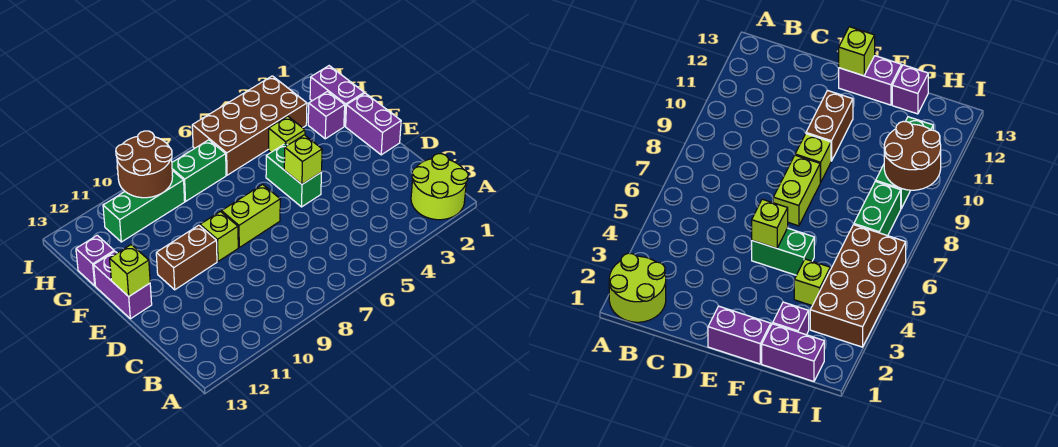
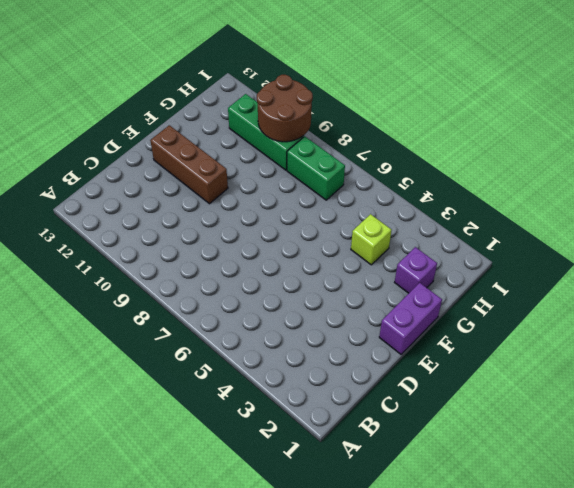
brown brick E10:E12 level 1 -> brown brick E10:E11 level 1
none -> lime round brick A1:B2 level 1
none -> green brick E5:F5 level 1
none -> lime brick E7:E8 level 1

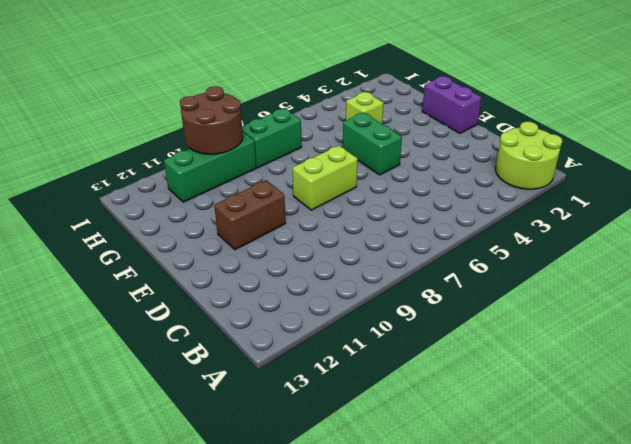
none -> lime brick E9 level 1
none -> purple brick E13:F13 level 1
none -> purple brick G1:H1 level 1

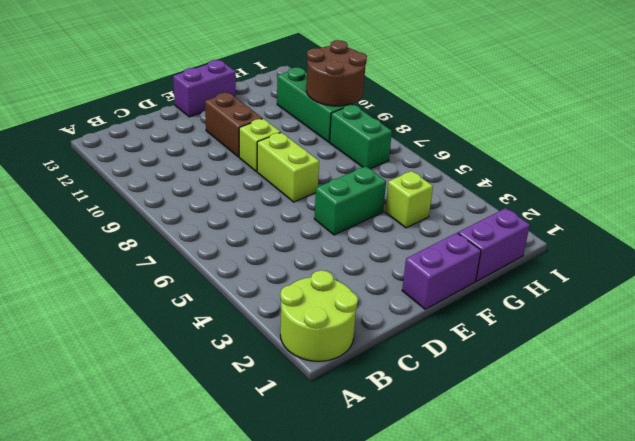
none -> purple brick G2 level 1
none -> purple brick G13 level 1
none -> brown brick H3:I6 level 1

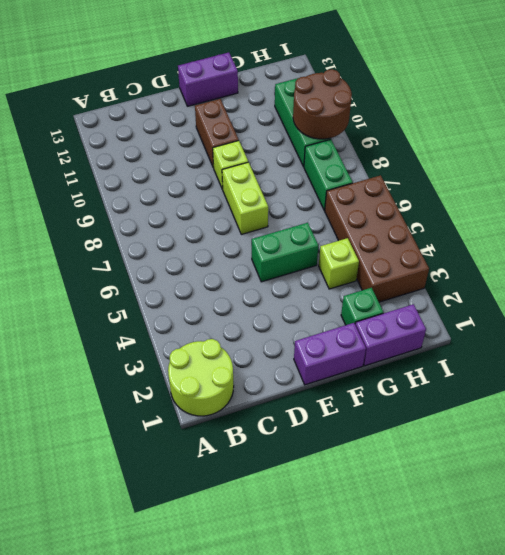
green brick G2 level 1 -> purple brick G2 level 1
none -> purple brick G13 level 1
none -> lime brick E5 level 2
none -> lime brick E13 level 2

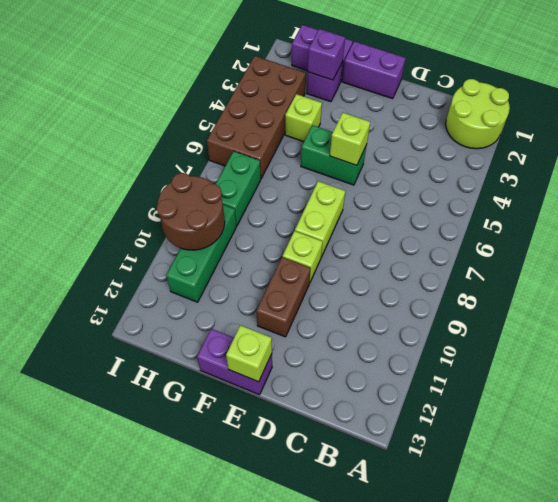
purple brick G2 level 2 -> purple brick G13 level 1

